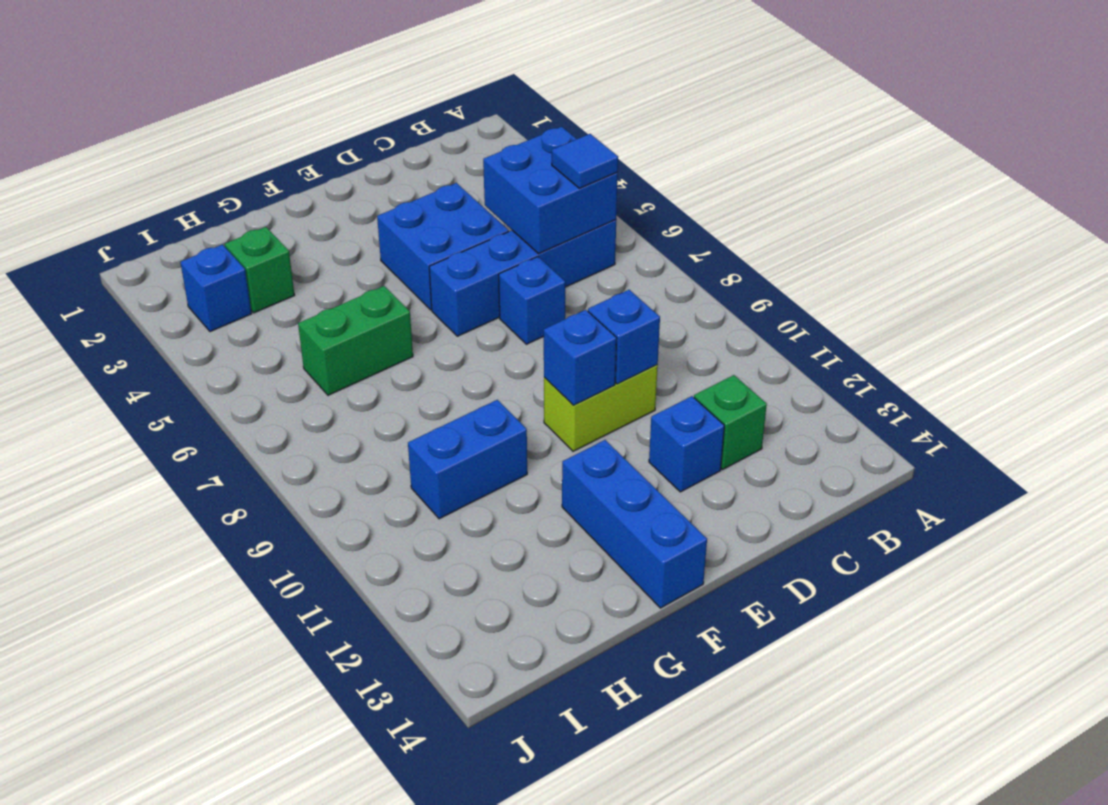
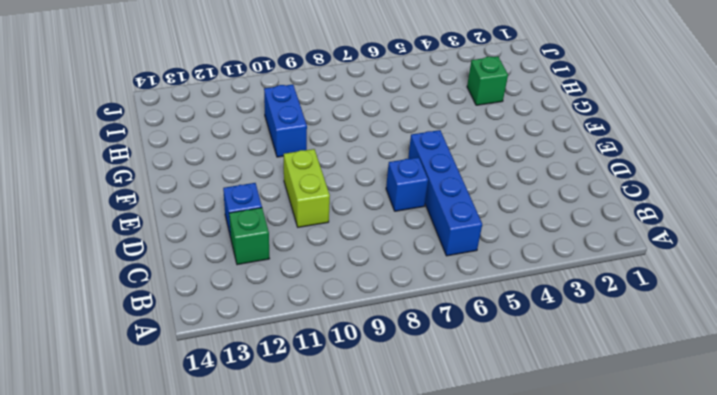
none -> blue brick D4:E5 level 1
none -> blue brick F12:F14 level 1
none -> green brick G6:H6 level 1

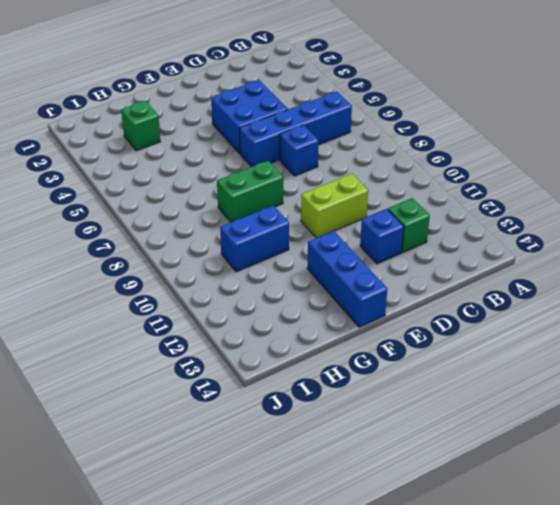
green brick F8:G8 level 1 -> green brick G6:H6 level 1
none -> blue brick I3 level 1
none -> blue brick B5:C6 level 2
none -> blue brick D10 level 2

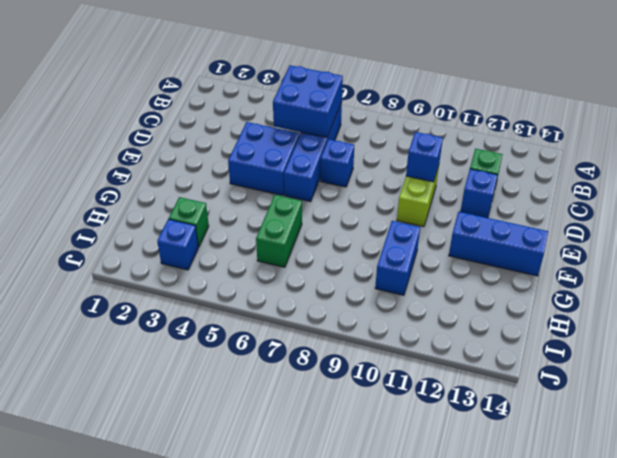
none -> blue brick E10 level 2
none -> blue tile B6 level 3

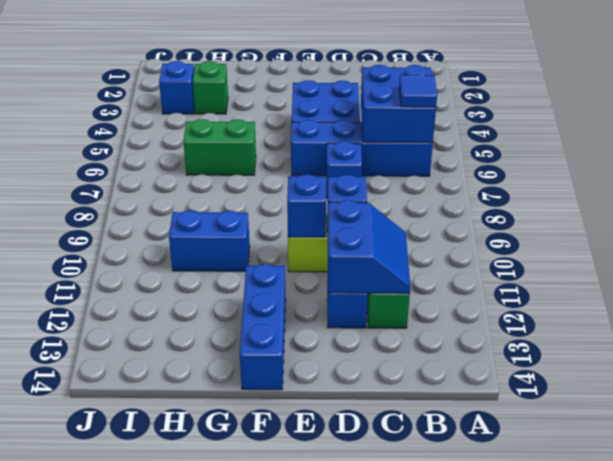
blue slope C11:D12 level 2 top D -> none

